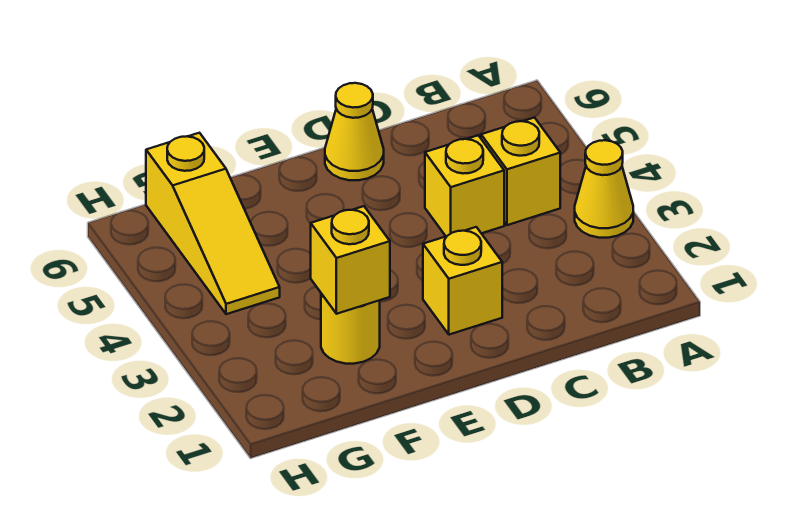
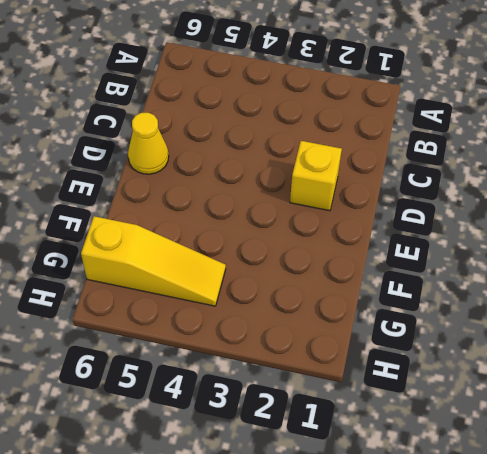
none -> yellow cone A3 level 1
none -> yellow brick B4 level 1

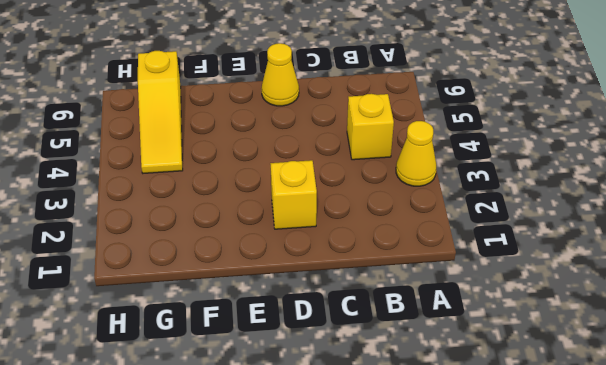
none -> yellow brick C4 level 1
none -> yellow round brick F2 level 1

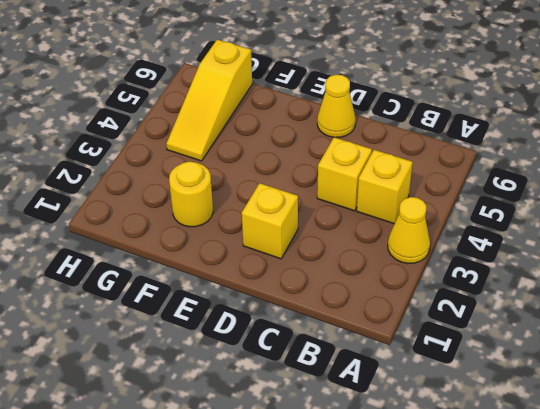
none -> yellow brick F2 level 2

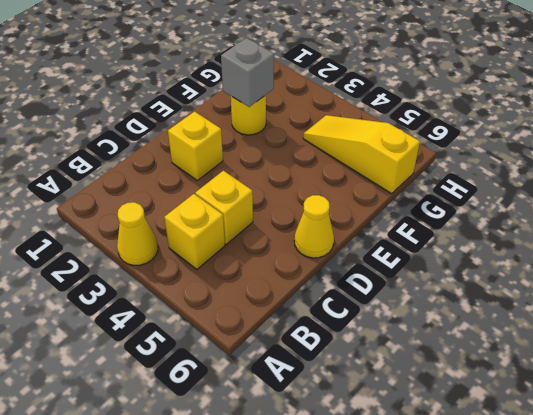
grey brick F2 level 2 -> yellow brick F2 level 2

